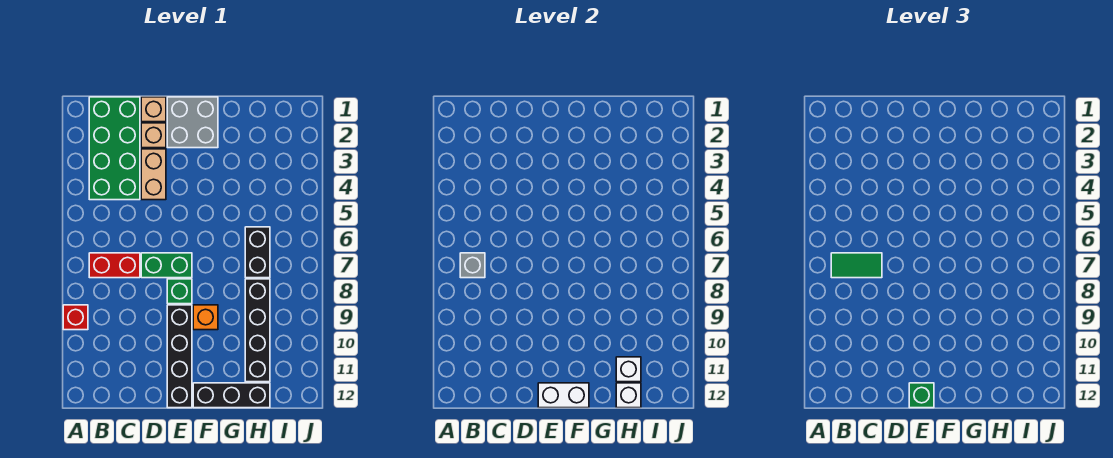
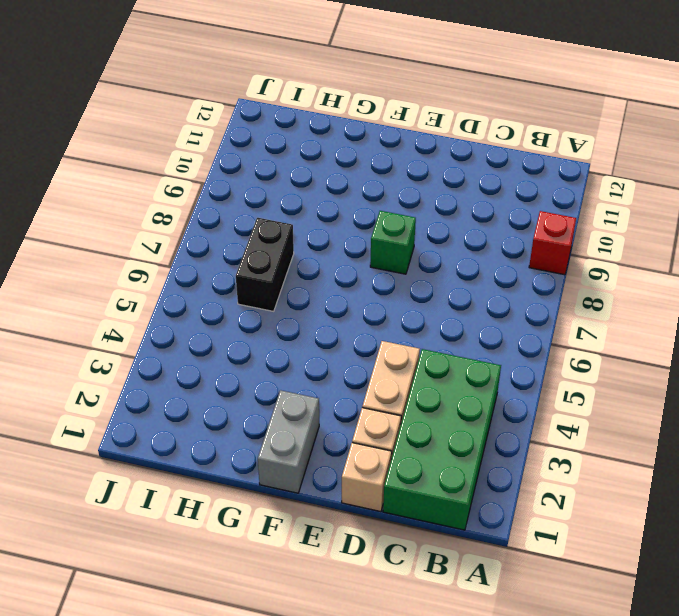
grey brick F1:F2 level 1 -> grey brick E1:F2 level 1
none -> red brick B7:C7 level 1
none -> green brick D7:E7 level 1
none -> black brick E9:E12 level 1

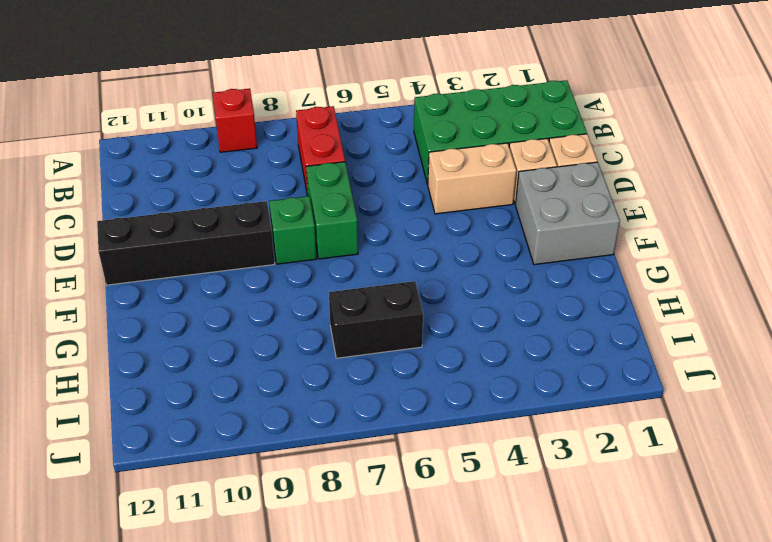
none -> orange brick F9 level 1
none -> black brick F12:H12 level 1
none -> black brick H8:H11 level 1

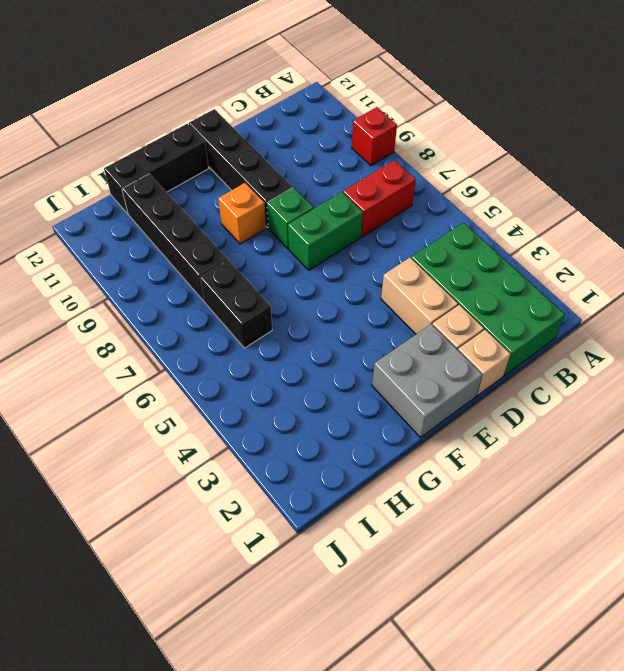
none -> grey brick B7 level 2
none -> white brick E12:F12 level 2
none -> white brick H11 level 2

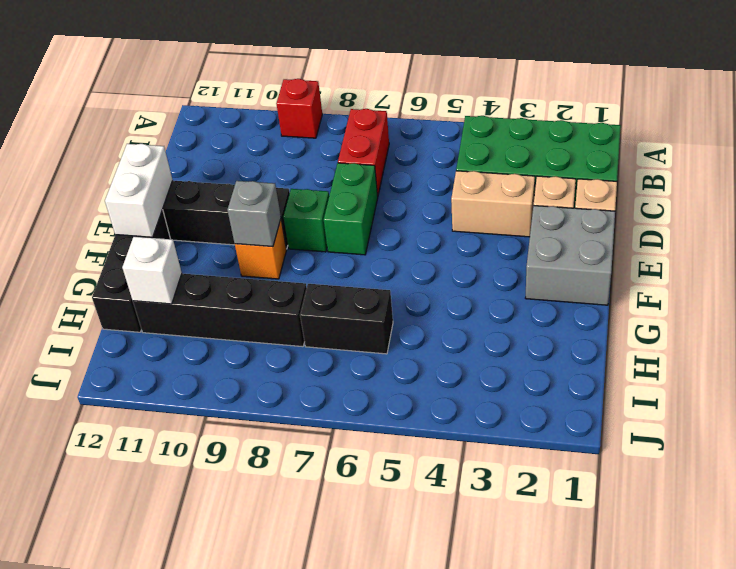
grey brick F9 level 2 -> grey brick B7 level 2
none -> white brick H12 level 2
none -> green tile B7:C7 level 3
none -> green brick E12 level 3

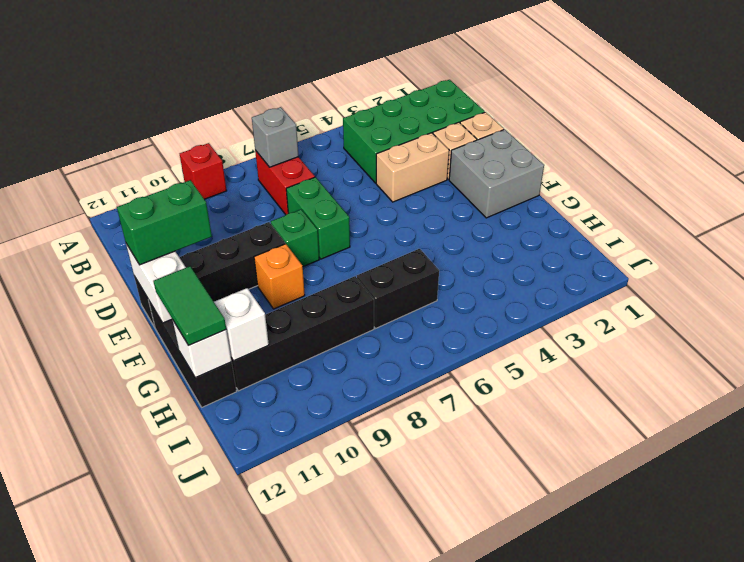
green brick E11:E12 level 3 -> green brick E12 level 3
green tile G12:H12 level 3 -> green tile B7:C7 level 3

